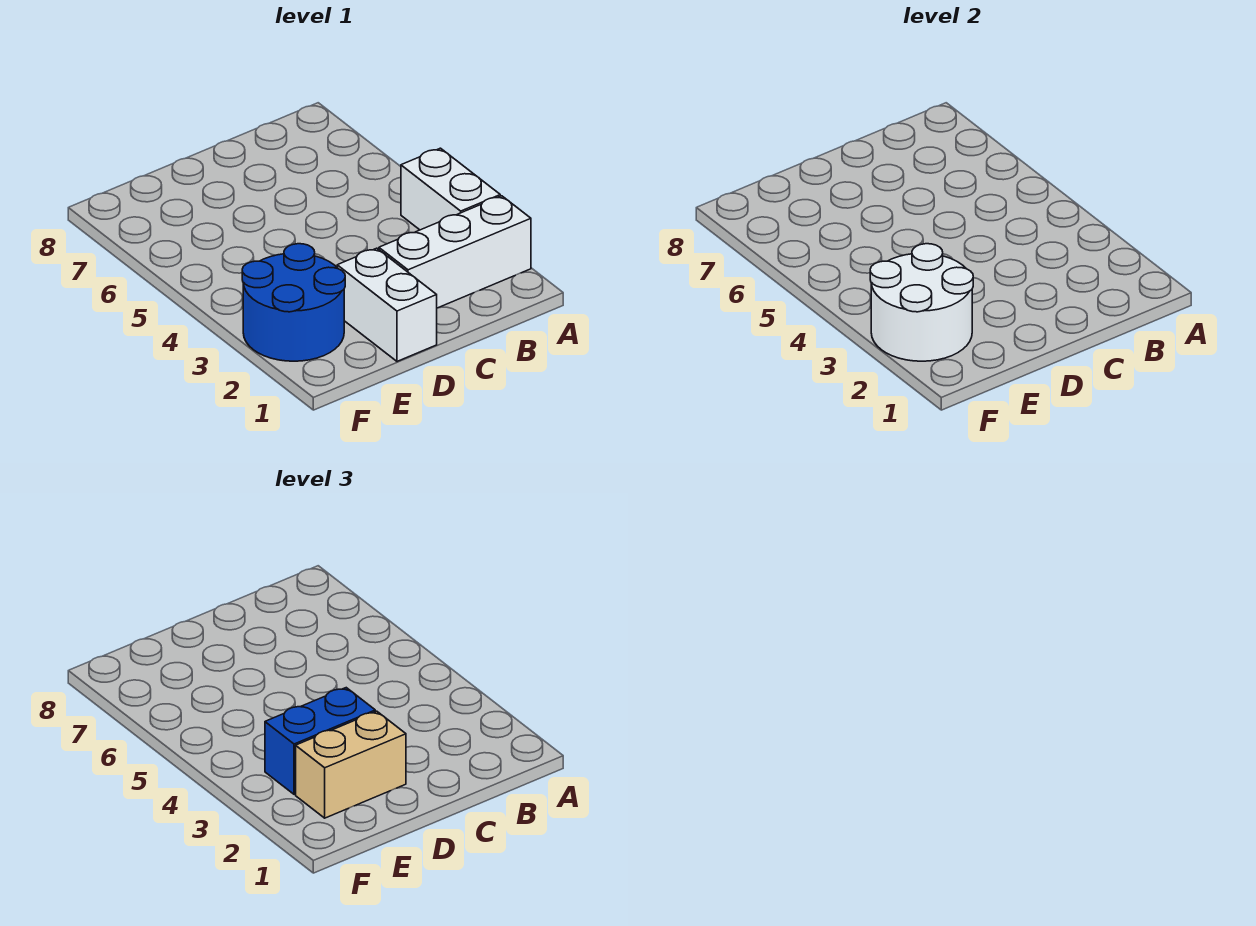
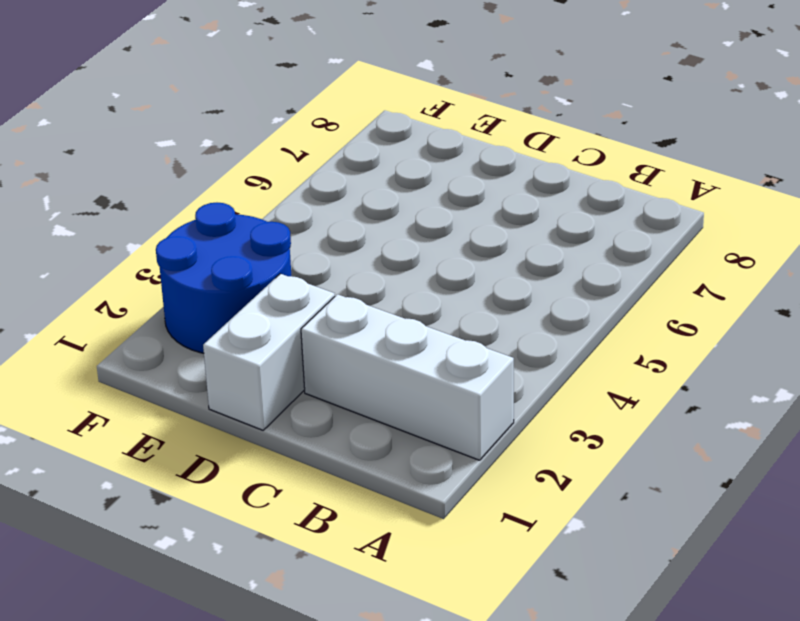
none -> white brick A3:A4 level 1
none -> white round brick E2:F3 level 2

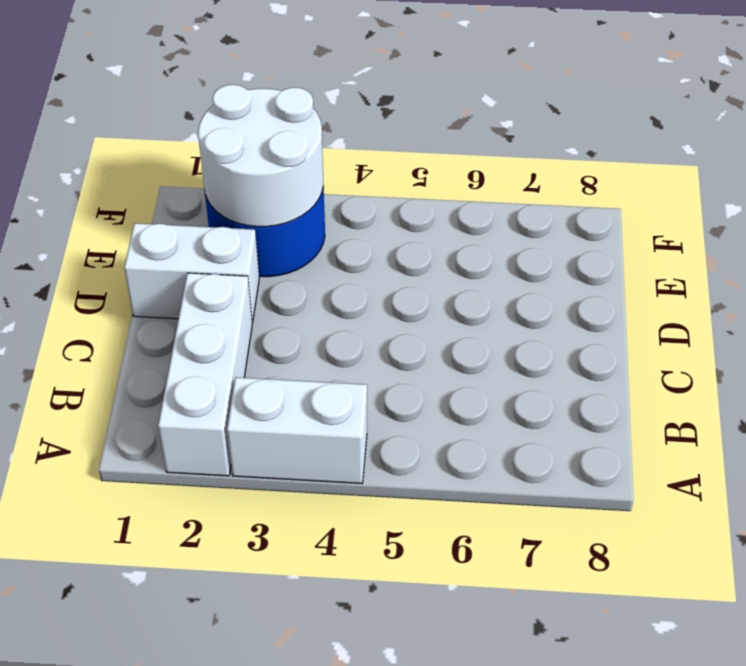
none -> tan brick D2:E2 level 3
none -> blue brick D3:E3 level 3

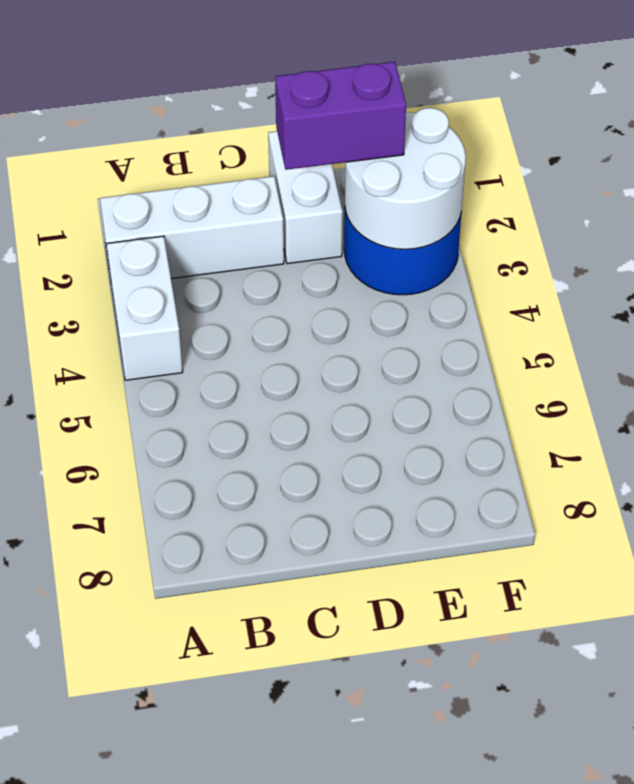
purple brick D2:E2 level 3 -> tan brick D2:E2 level 3
none -> blue brick D3:E3 level 3

